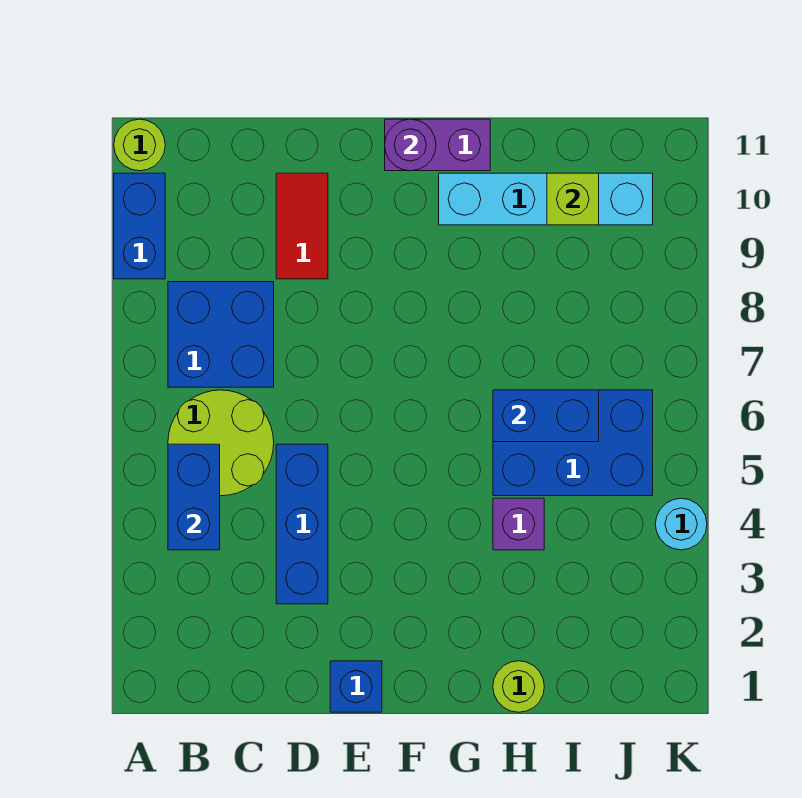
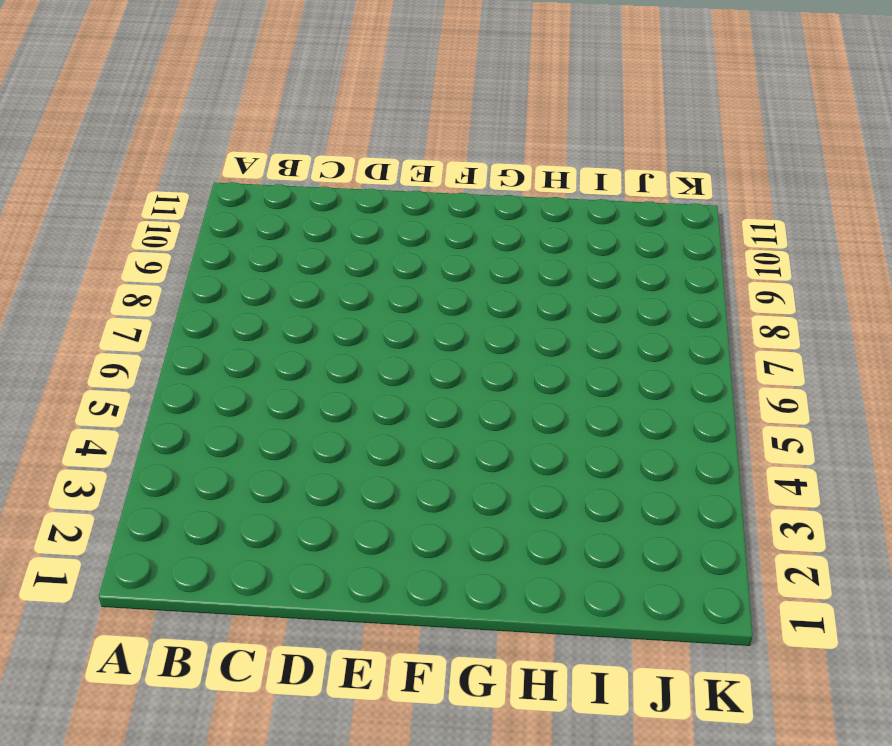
none -> blue brick A9:A10 level 1
none -> lime round brick A11 level 1
none -> lime round brick B5:C6 level 1

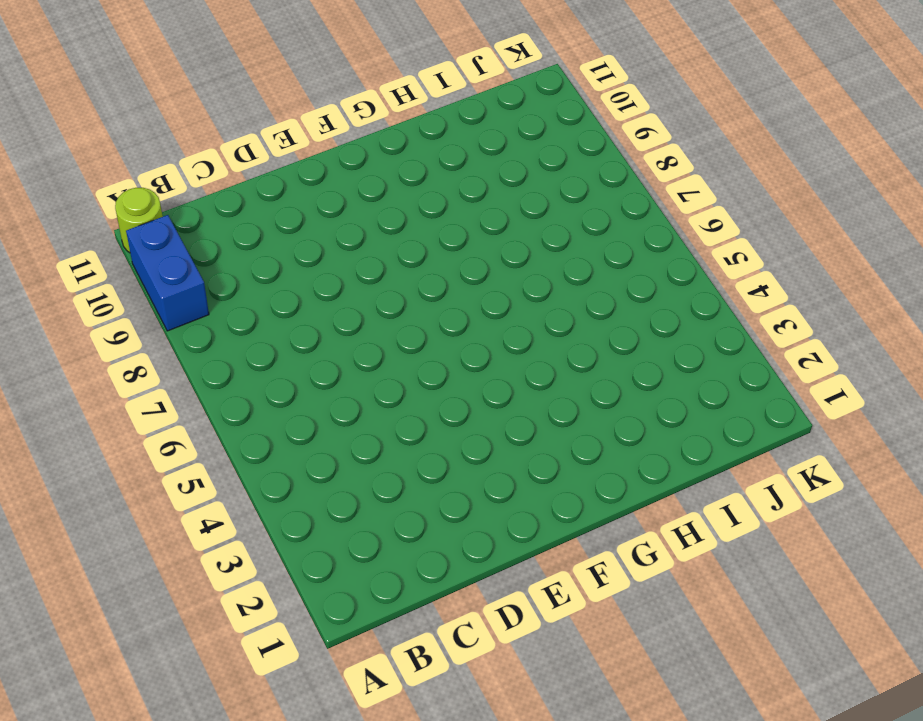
none -> lime round brick B5:C6 level 1
none -> blue brick B7:C8 level 1
none -> blue brick D3:D5 level 1

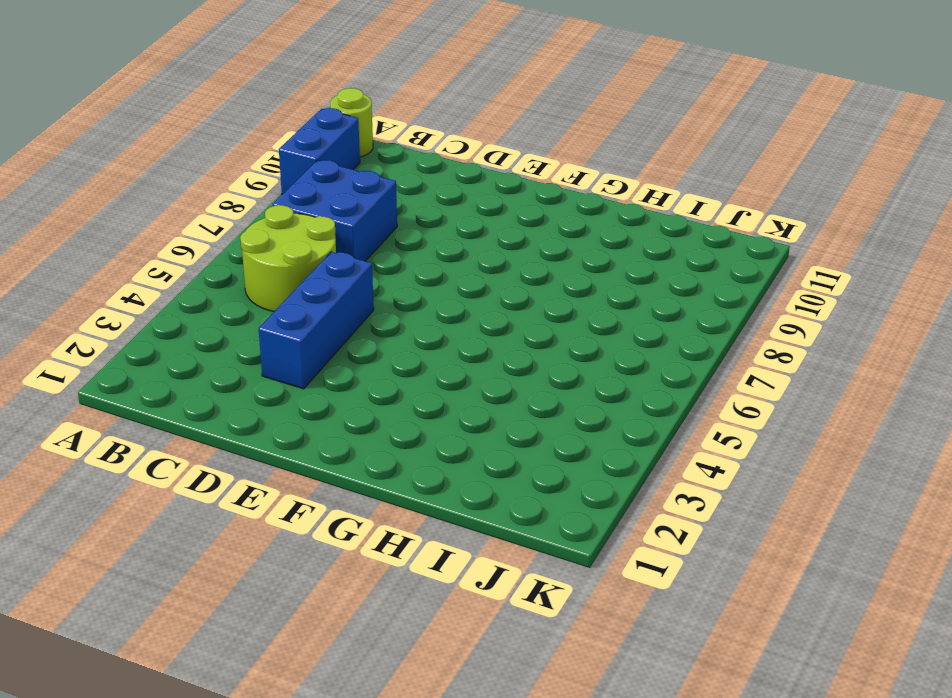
none -> red tile D9:D10 level 1
none -> blue brick E1 level 1
none -> purple brick F11:G11 level 1

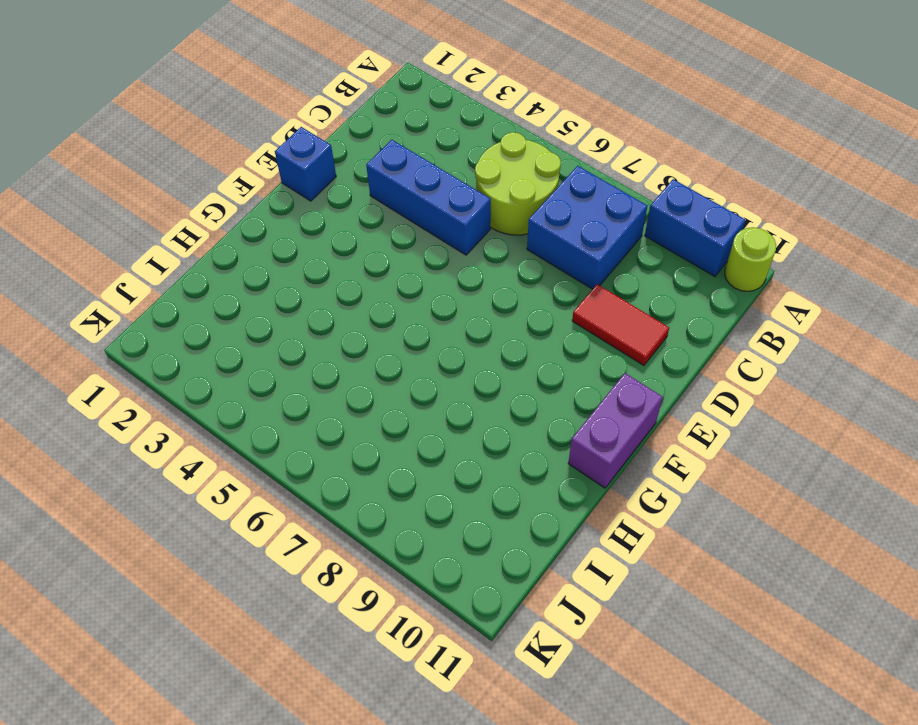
none -> cyan brick G10:J10 level 1
none -> lime round brick H1 level 1
none -> purple brick H4 level 1

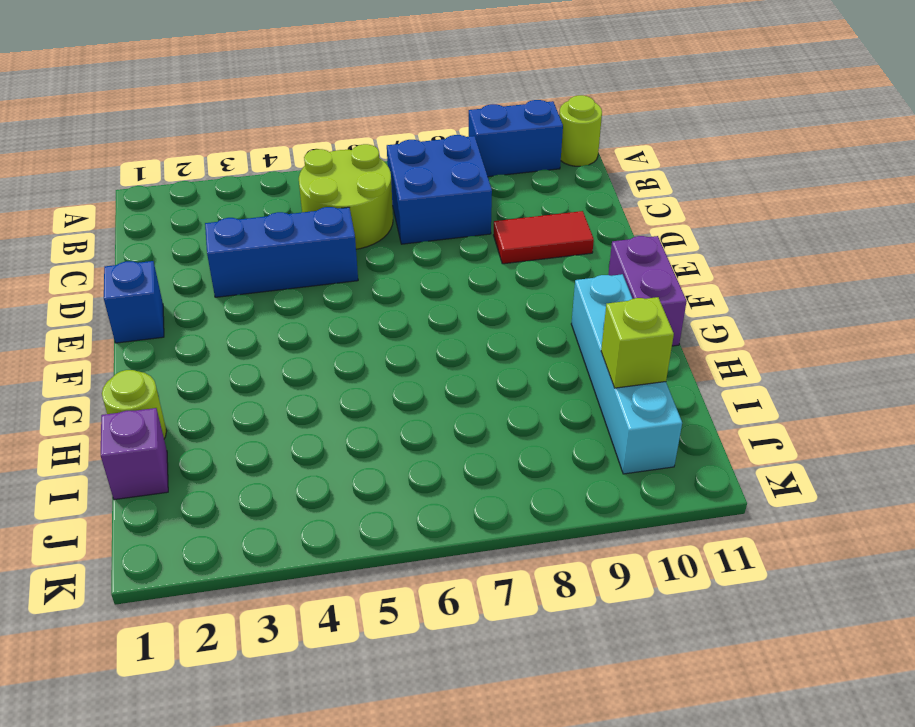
purple brick I1 level 1 -> purple brick H4 level 1
none -> blue brick H5:J6 level 1
none -> cyan round brick K4 level 1
none -> blue brick B4:B5 level 2

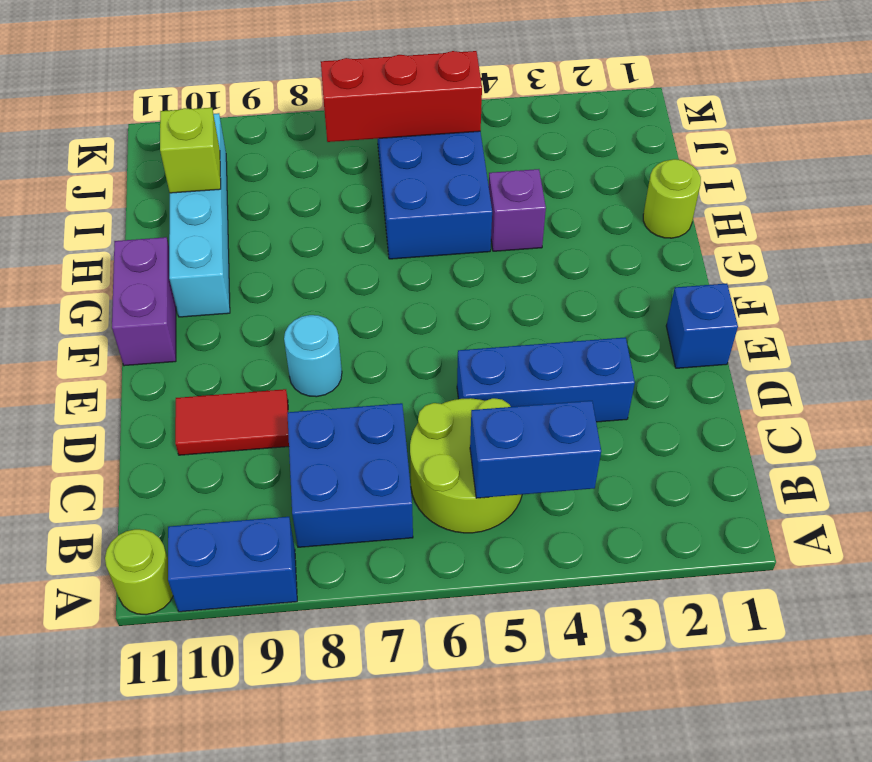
cyan round brick E8 level 1 -> cyan round brick K4 level 1
red brick J5:J7 level 2 -> none
none -> purple round brick F11 level 2
none -> blue brick H6:I6 level 2

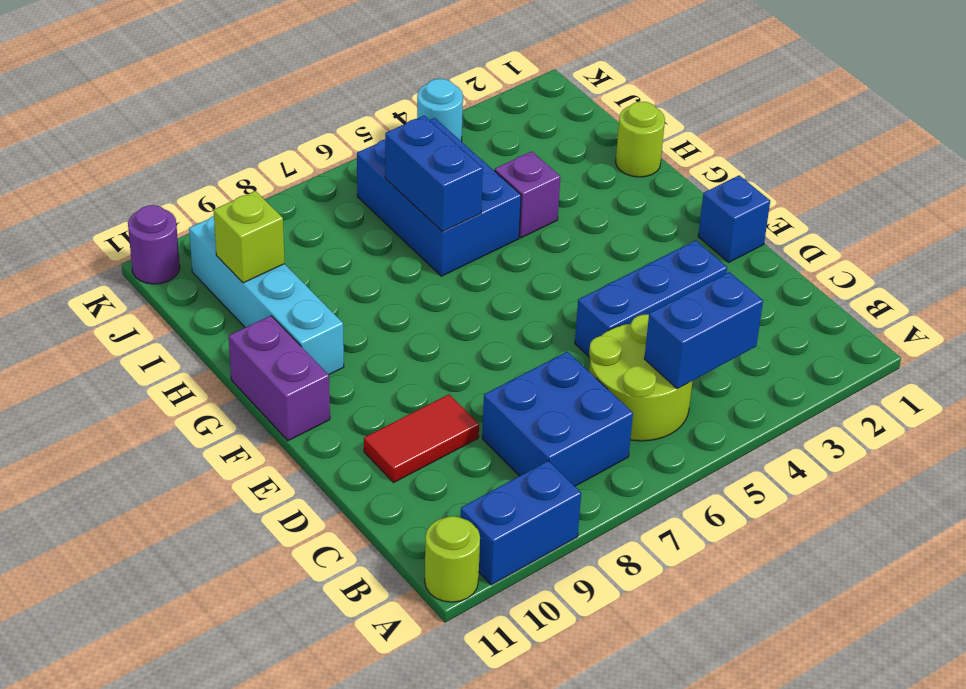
purple round brick K11 level 1 -> purple round brick F11 level 2

